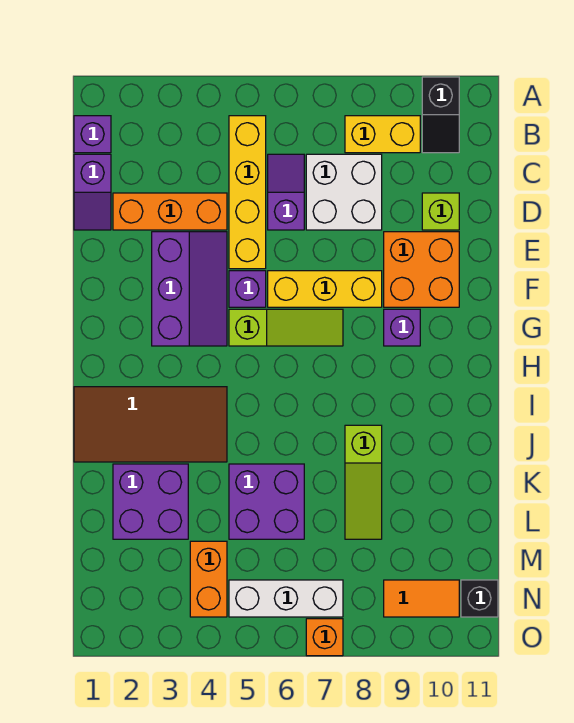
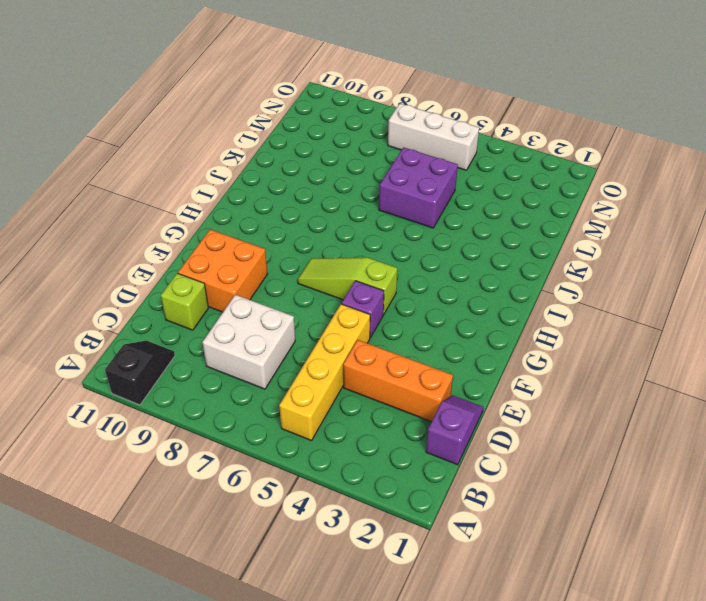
none -> purple brick B1 level 1
none -> yellow brick B8:B9 level 1
none -> purple slope C6:D6 level 1 top D

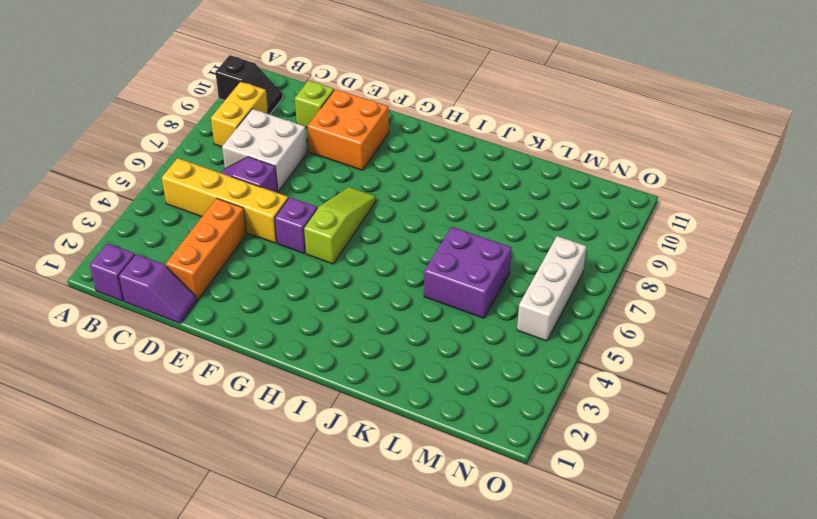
none -> purple slope E3:G4 level 1 top 3
none -> yellow brick F6:F8 level 1
none -> purple brick G9 level 1

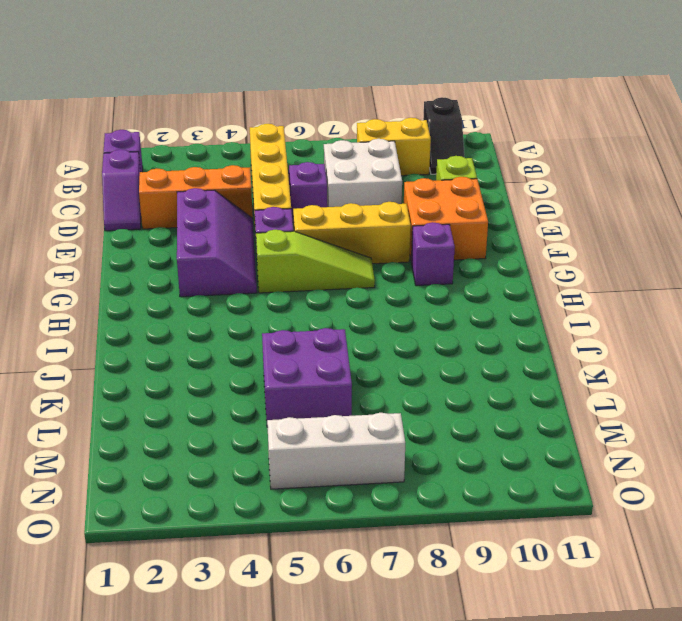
none -> brown tile I1:J4 level 1
none -> lime slope J8:L8 level 1 top J
none -> purple brick K2:L3 level 1

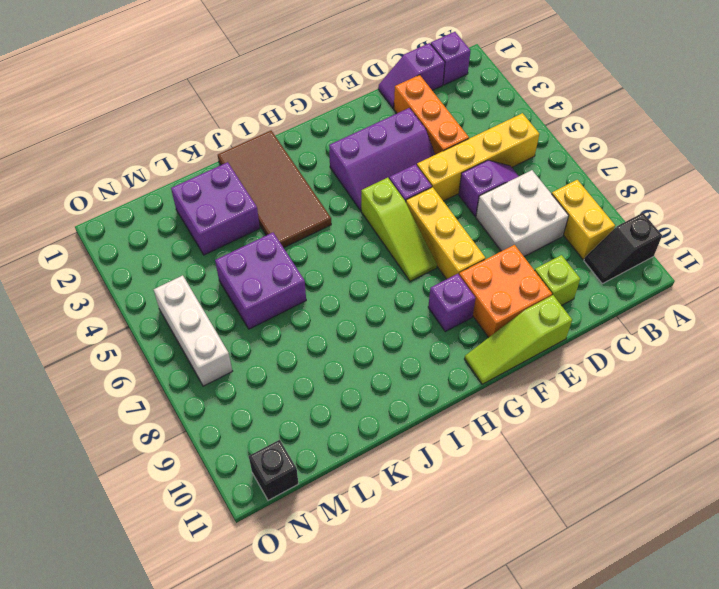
lime slope E11:G11 level 1 top E -> lime slope J8:L8 level 1 top J
none -> orange brick M4:N4 level 1
none -> orange tile N9:N10 level 1
none -> orange brick O7 level 1

